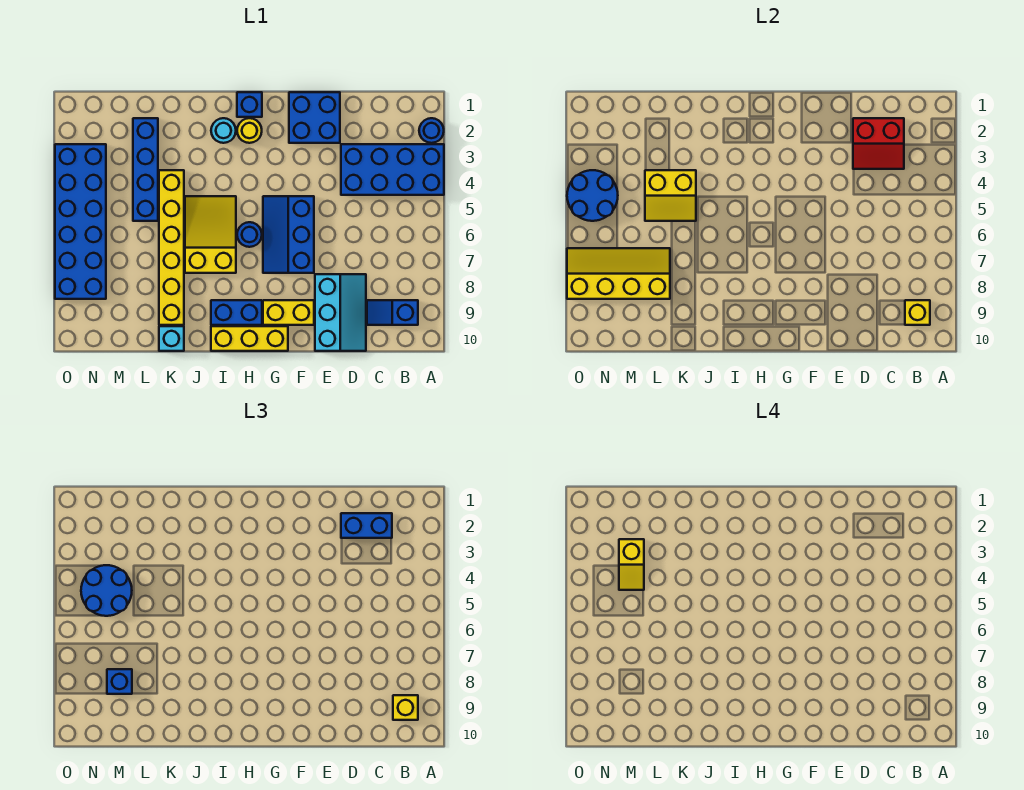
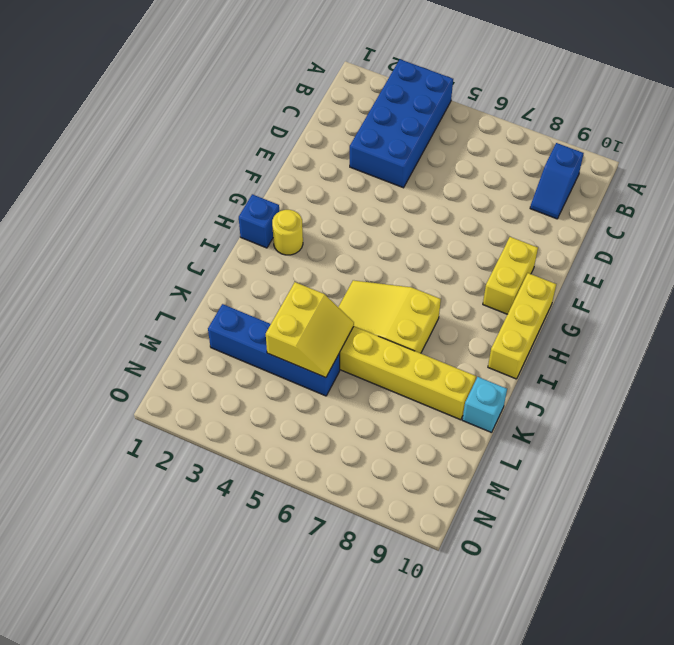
none -> blue round brick A2 level 1
none -> cyan slope D8:E10 level 1 top E
none -> blue brick E1:F2 level 1

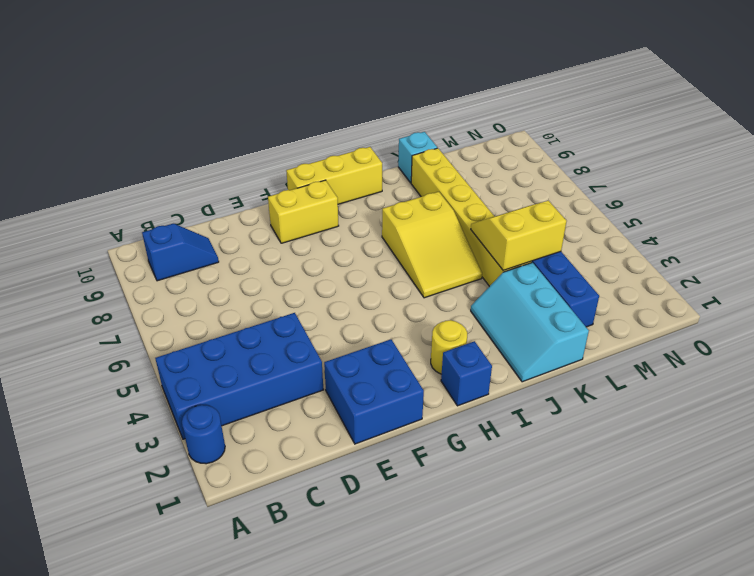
cyan slope J1:K3 level 1 top K -> cyan slope D8:E10 level 1 top E
none -> blue slope F5:G7 level 1 top F
none -> blue round brick H6 level 1
none -> blue brick H9:I9 level 1

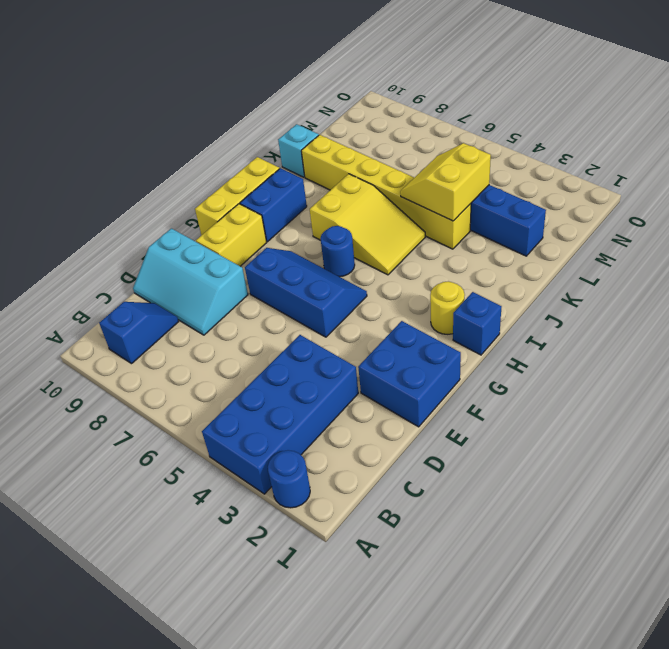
none -> cyan round brick I2 level 1
none -> blue brick N3:O8 level 1
none -> yellow brick B9 level 2

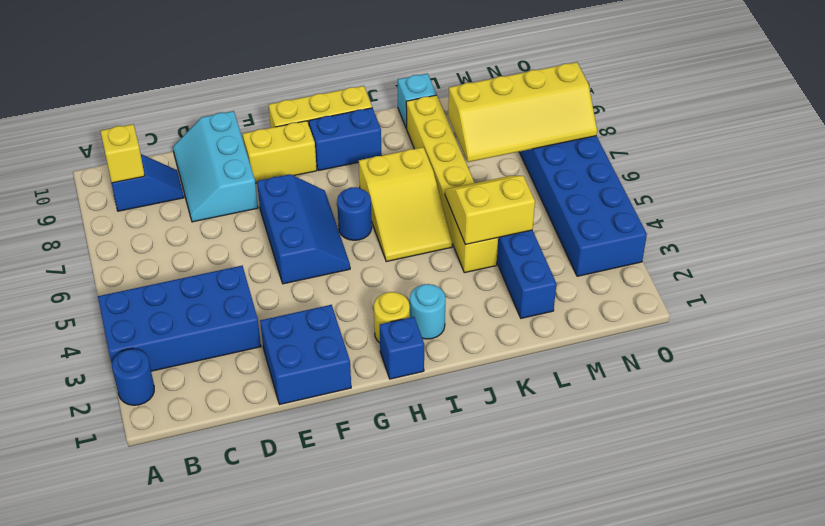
none -> red slope C2:D3 level 2 top 2
none -> blue round brick N4:O5 level 2
none -> yellow brick B9 level 3

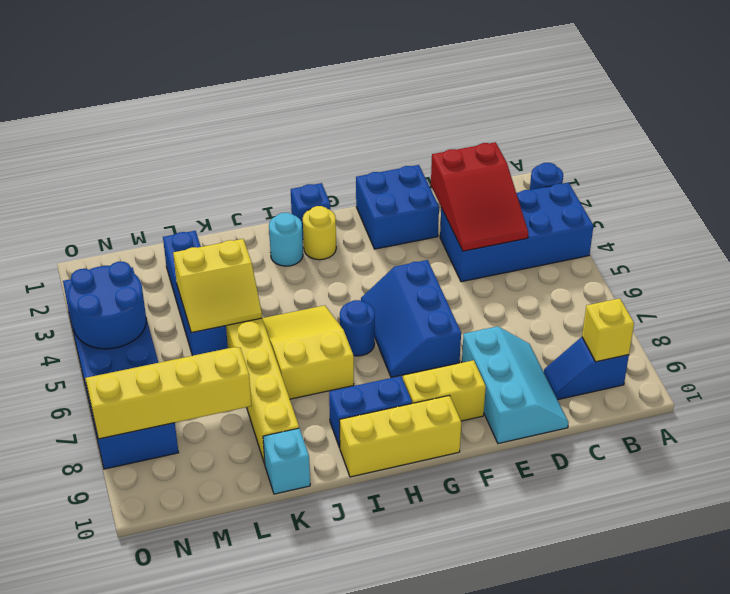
red slope C2:D4 level 2 top 2 -> red slope C2:D3 level 2 top 2
none -> yellow brick B9 level 3
none -> blue brick C2:D2 level 3
none -> blue round brick M4:N5 level 3

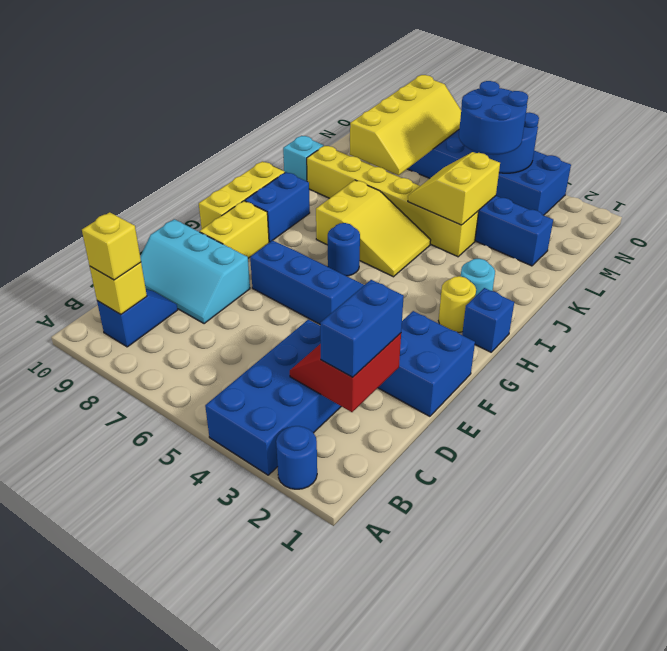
none -> blue brick M8 level 3
none -> yellow slope M3:M4 level 4 top 3

